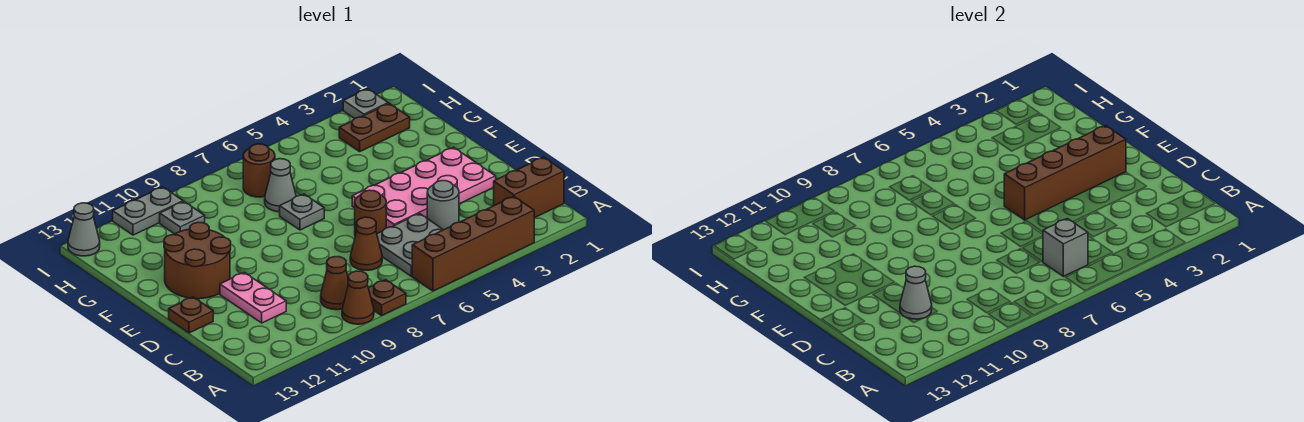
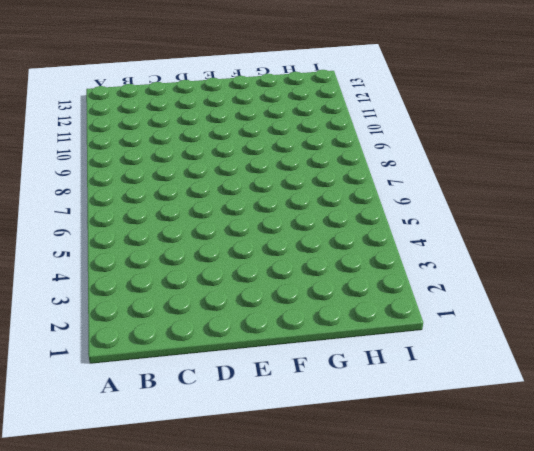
none -> brown brick A3:A6 level 1
none -> brown plate A8 level 1
none -> brown cone A9 level 1

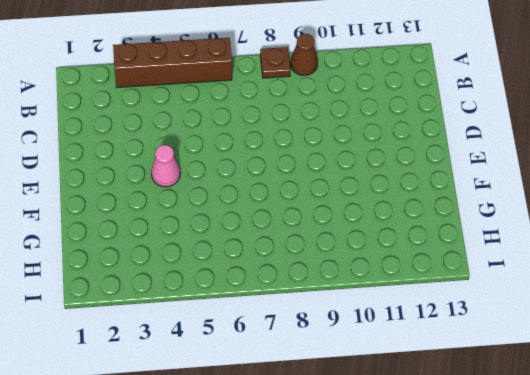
pink cone E4 level 1 -> pink plate D2:E5 level 1
none -> brown brick B1:B2 level 1
none -> grey plate B5:C6 level 1
none -> brown cone B9 level 1

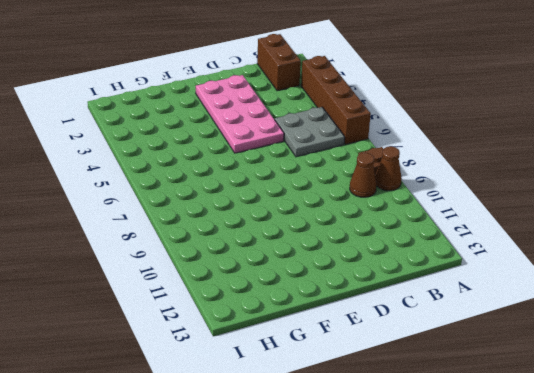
none -> grey round brick C4 level 1
none -> brown cone C7 level 1
none -> pink plate C11:D11 level 1

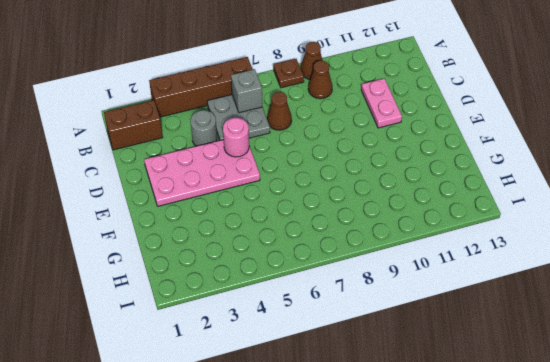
pink round brick D5 level 2 -> none
none -> brown round brick D6 level 1
none -> brown plate D13 level 1
none -> brown round brick E11:F12 level 1

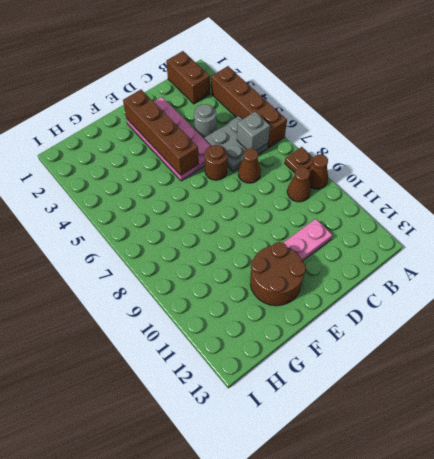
none -> brown plate D13 level 1
none -> grey plate F7 level 1
none -> grey cone G7 level 1

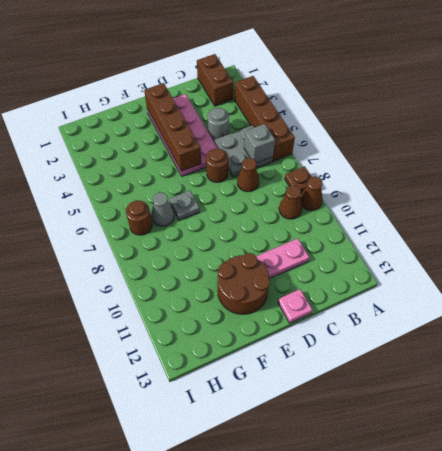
pink plate D13 level 1 -> brown plate D13 level 1
none -> brown plate H2:H3 level 1
none -> grey plate H10 level 1
none -> grey plate I2 level 1

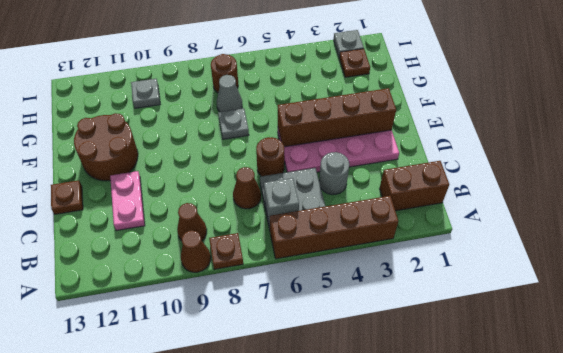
brown plate H2 level 1 -> brown plate H2:H3 level 1
none -> grey plate I10:I11 level 1
none -> grey cone I13 level 1
none -> grey cone C11 level 2

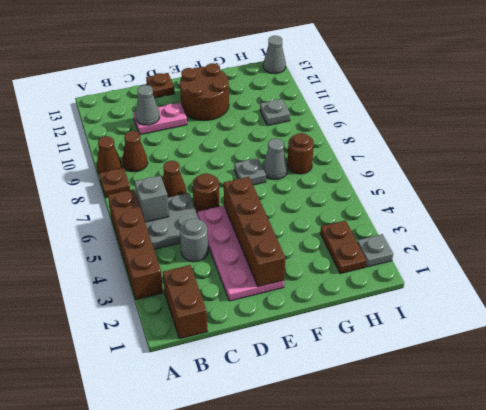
none -> grey plate I10:I11 level 1

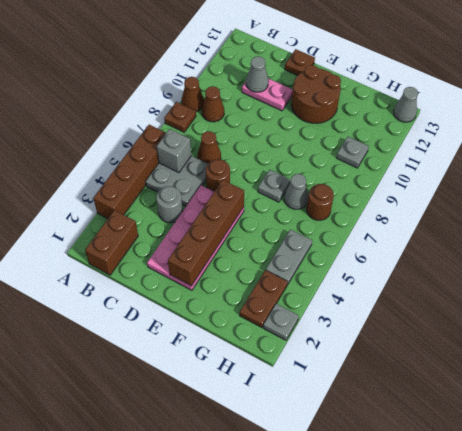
grey plate H4:H5 level 1 -> grey plate I10:I11 level 1

